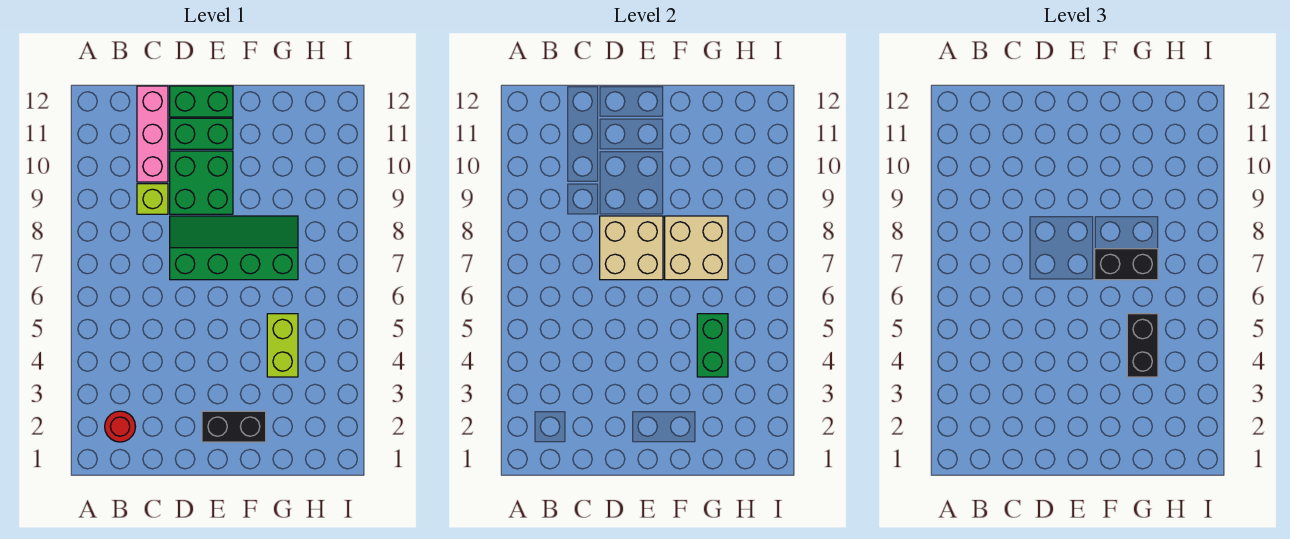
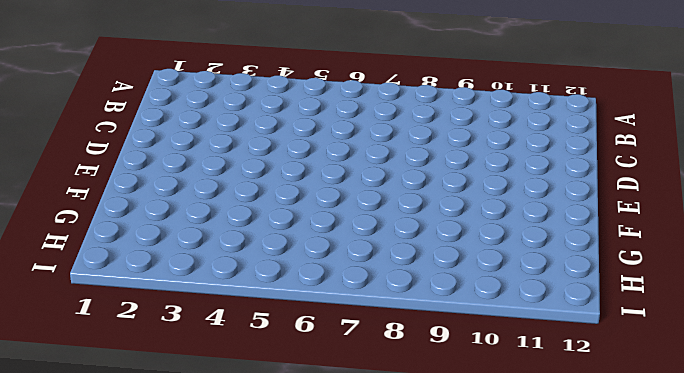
none -> red round brick B2 level 1
none -> lime brick C9 level 1
none -> pink brick C10:C12 level 1

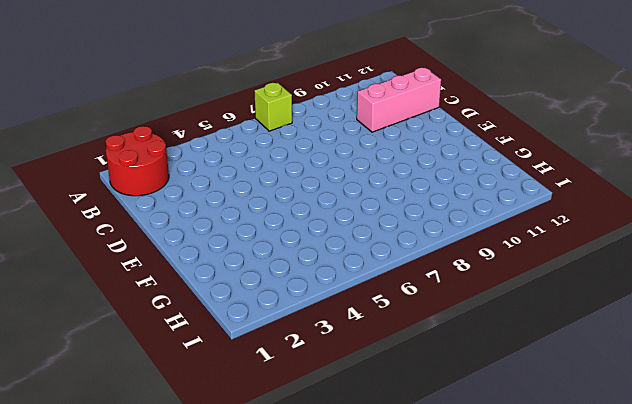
red round brick A1:B2 level 1 -> red round brick B2 level 1
lime brick A7 level 1 -> lime brick C9 level 1
none -> green slope D7:G8 level 1 top 7
none -> green brick D9:E10 level 1
none -> green brick D11:E11 level 1

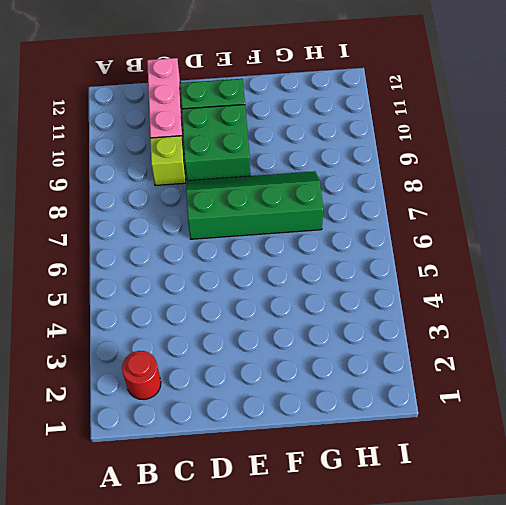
none -> green brick D12:E12 level 1
none -> black brick E2:F2 level 1
none -> lime brick G4:G5 level 1

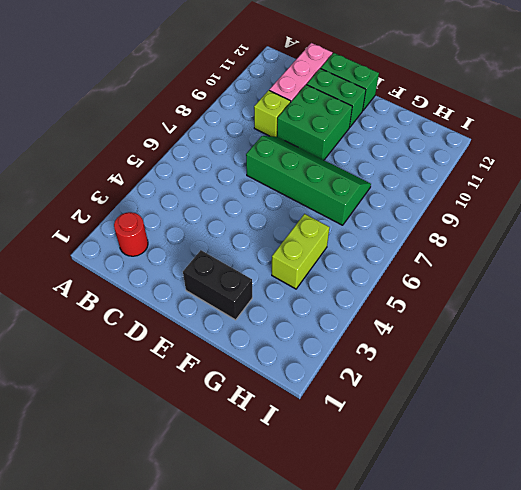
none -> tan brick D7:E8 level 2
none -> tan brick F7:G8 level 2
none -> green brick G4:G5 level 2

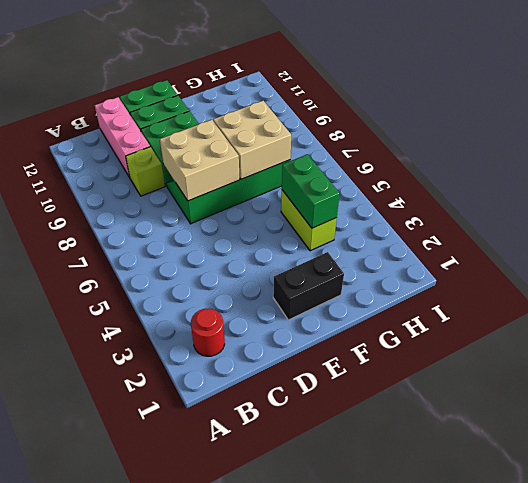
none -> black brick F7:G7 level 3
none -> black brick G4:G5 level 3

